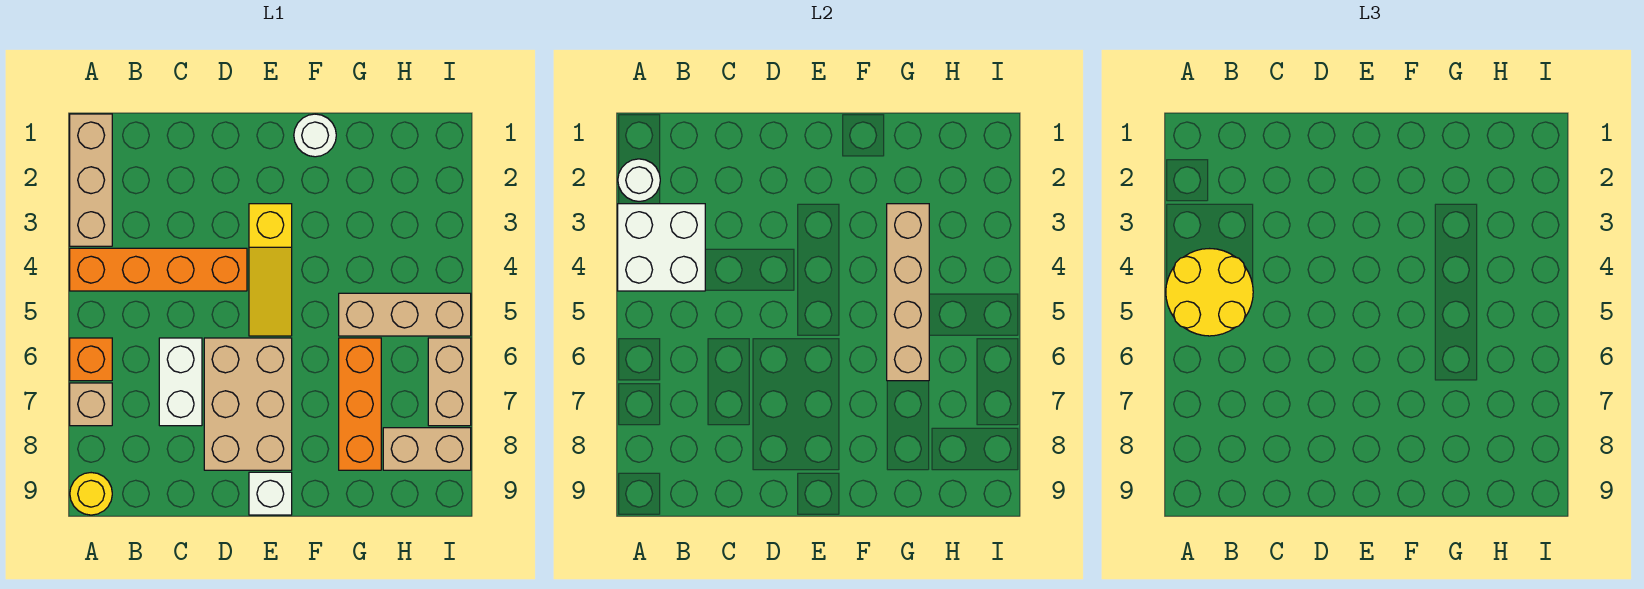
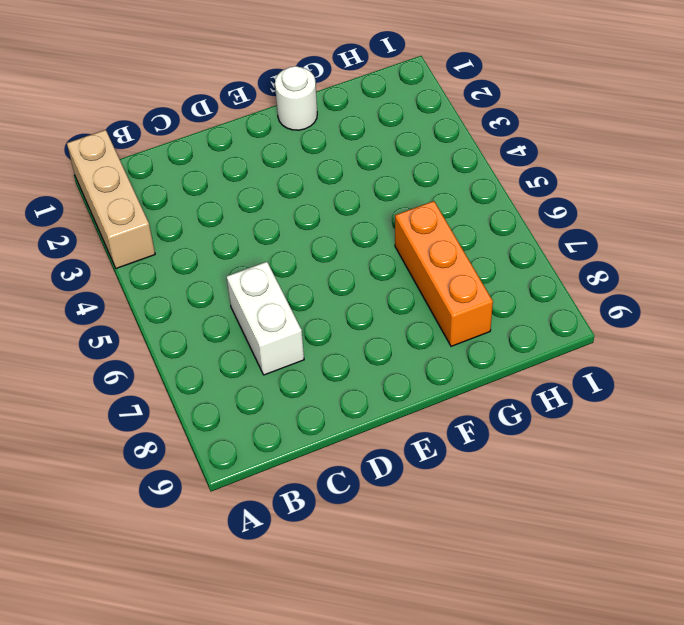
none -> orange brick A4:D4 level 1
none -> orange brick A6 level 1
none -> tan brick A7 level 1

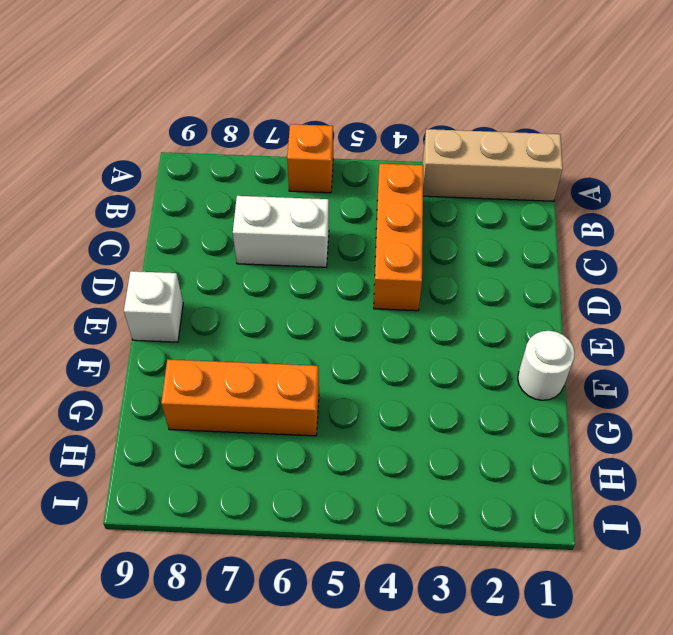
orange brick B4:D4 level 1 -> orange brick A4:D4 level 1
none -> tan brick A7 level 1
none -> yellow round brick A9 level 1
none -> tan brick D6:E8 level 1

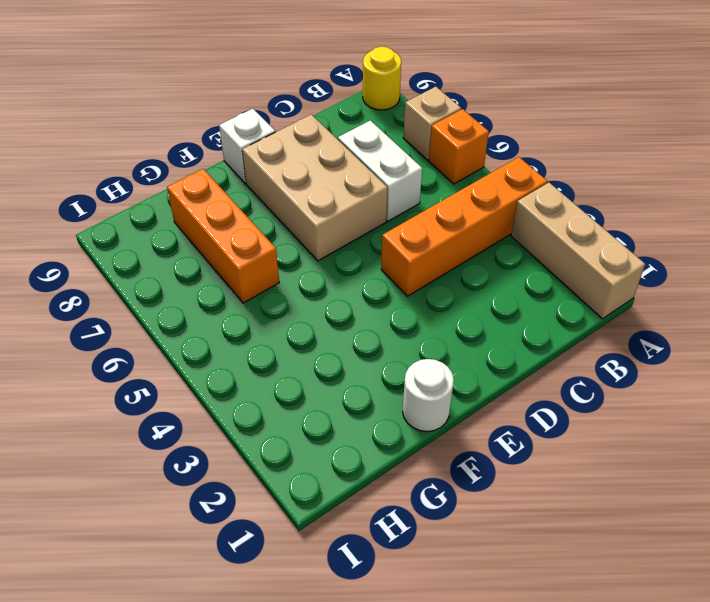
none -> yellow slope E3:E5 level 1 top 3
none -> tan brick G5:I5 level 1
none -> tan brick H8:I8 level 1

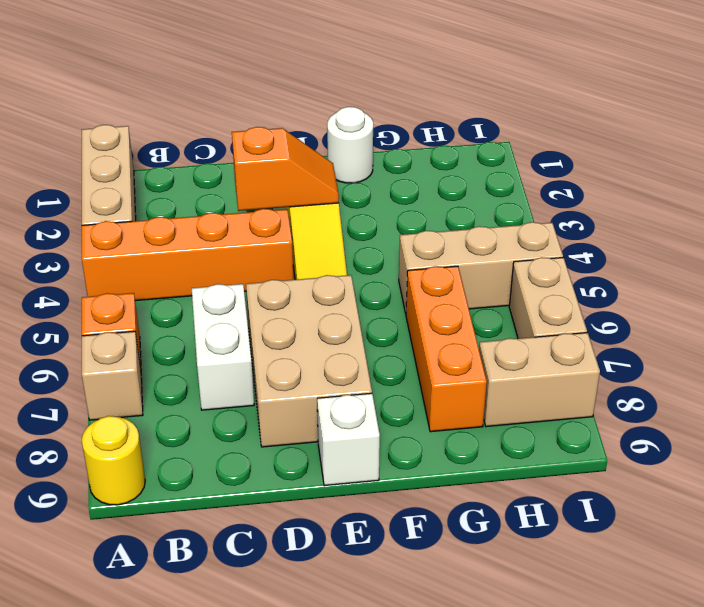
orange slope D3:E3 level 2 top D -> none
none -> white round brick A2 level 2
none -> white brick A3:B4 level 2
none -> tan brick G3:G6 level 2

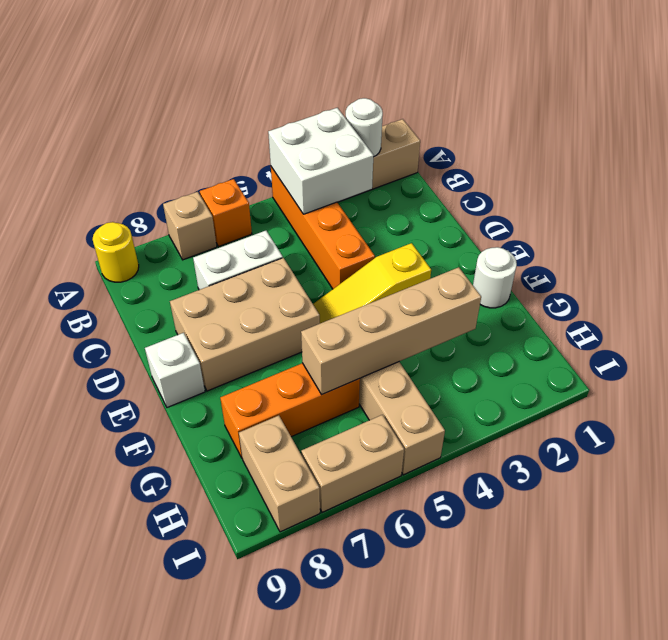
none -> yellow round brick A4:B5 level 3

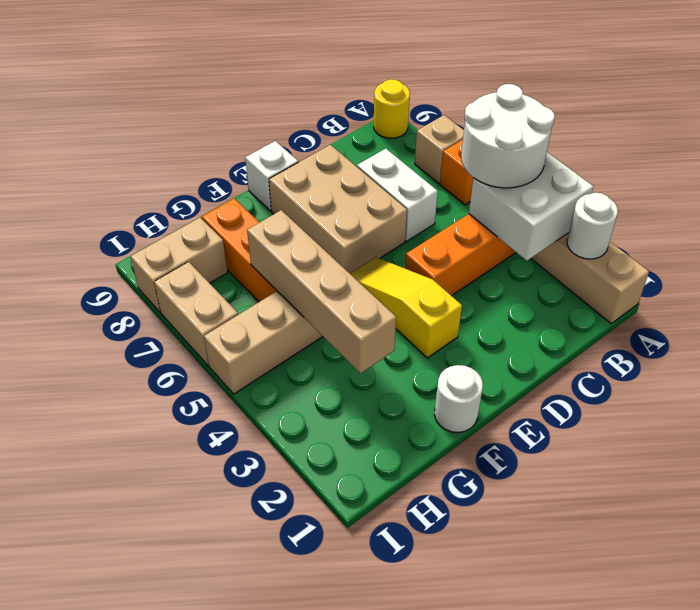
white round brick A4:B5 level 3 -> yellow round brick A4:B5 level 3

